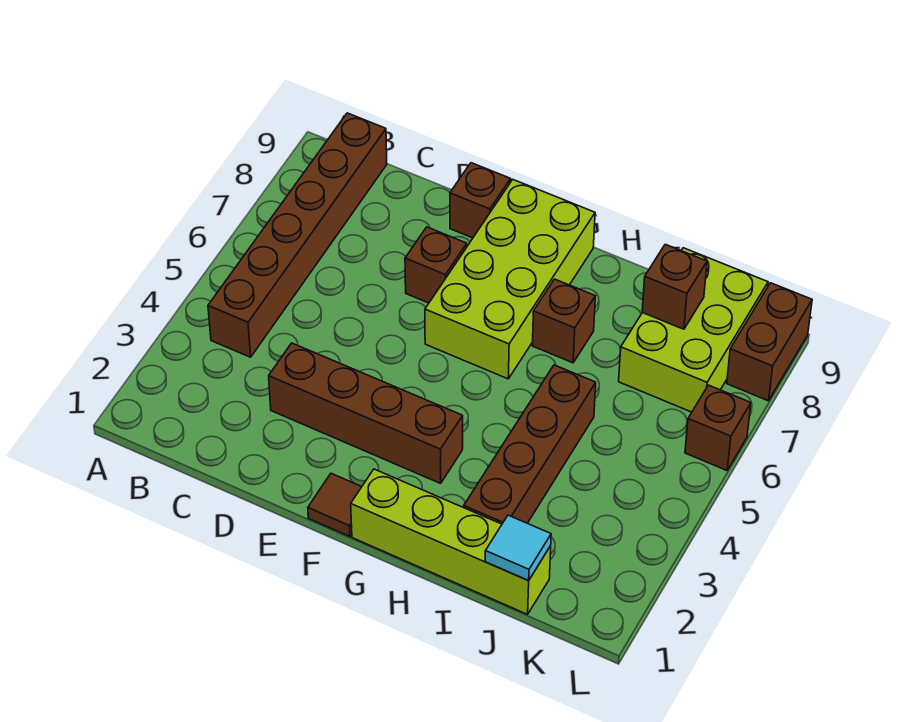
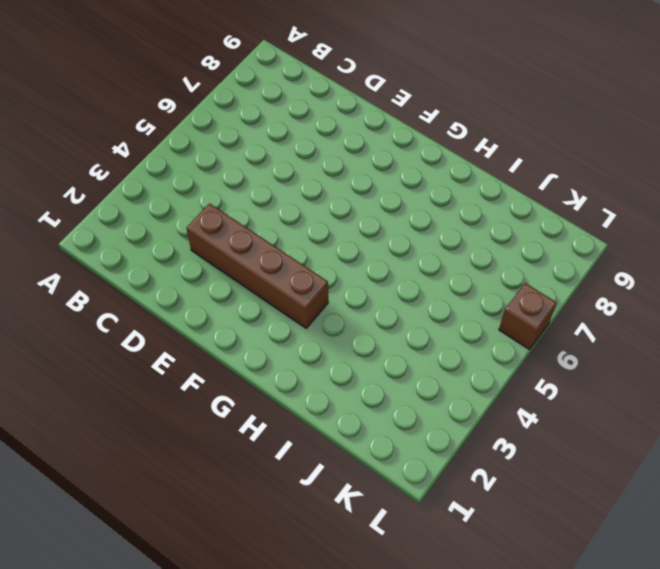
none -> brown brick B4:B9 level 1
none -> brown brick E7 level 1
none -> brown brick E9 level 1

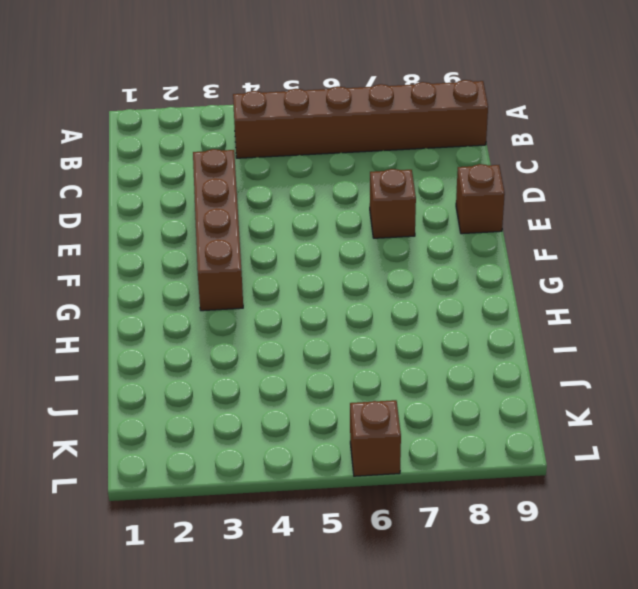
none -> brown tile F1 level 1
none -> lime brick F6:G9 level 1
none -> lime brick G1:J1 level 1

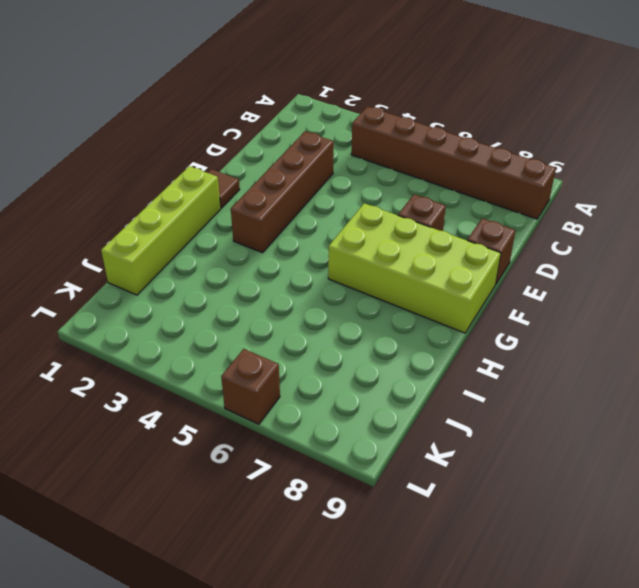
none -> brown brick H7 level 1
none -> brown brick I2:I5 level 1
none -> lime brick J7:K9 level 1

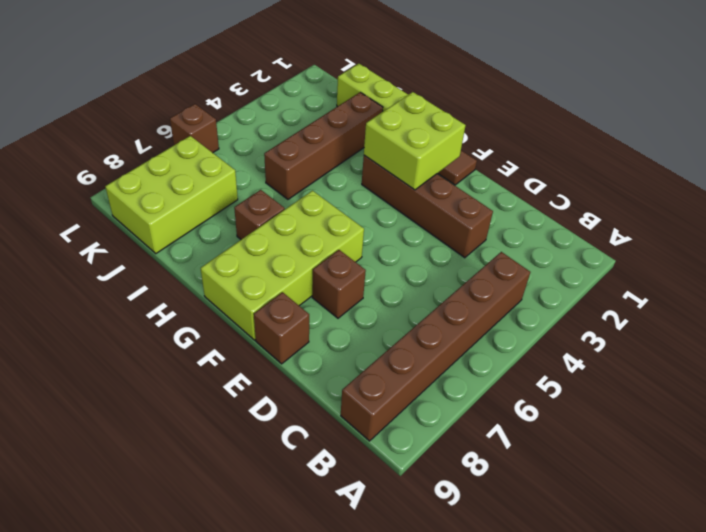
lime brick F2:G3 level 2 -> none
none -> brown brick L8:L9 level 1
none -> cyan tile J1 level 2
none -> brown brick J8 level 2

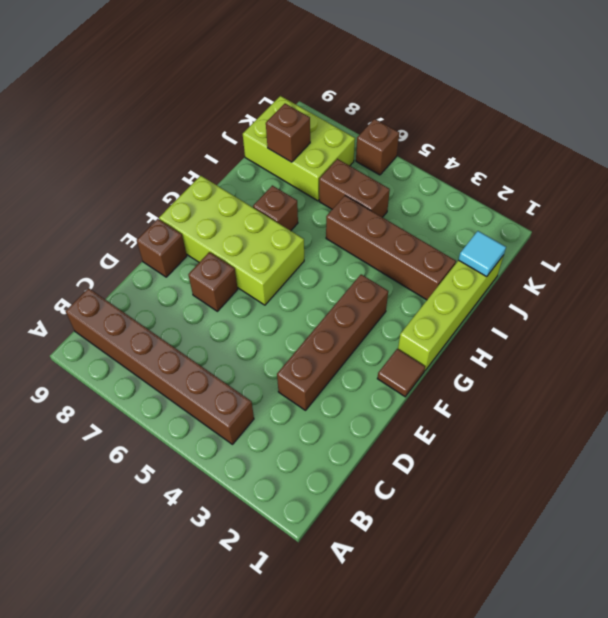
brown brick J5:J6 level 1 -> brown brick L8:L9 level 1

